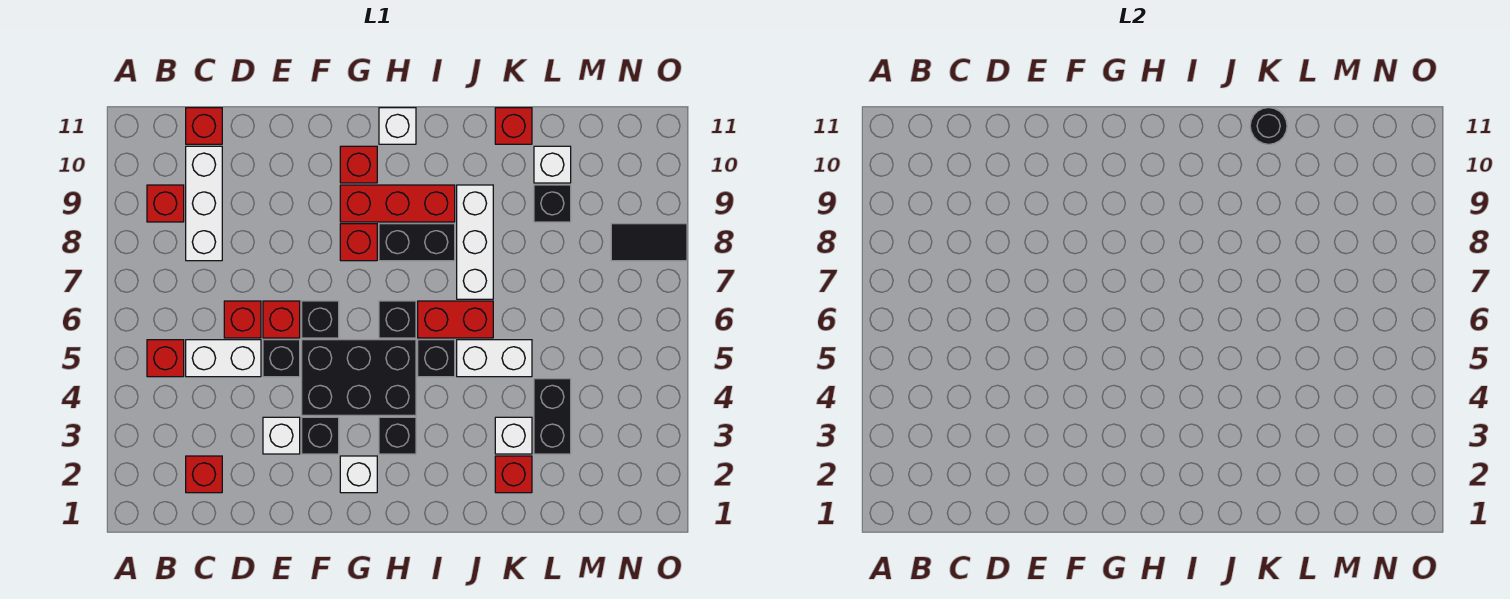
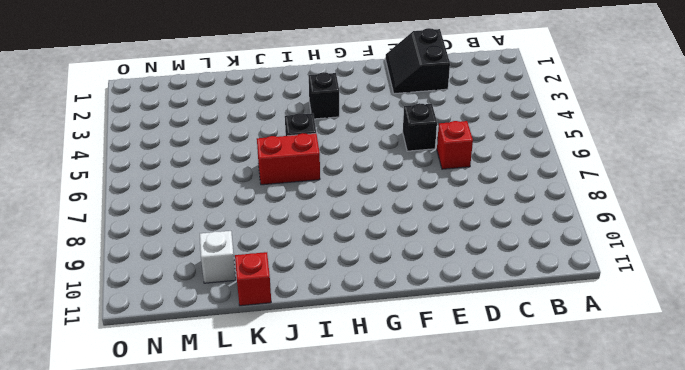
black slope D1:E2 level 1 top D -> none
none -> red brick B5 level 1
none -> red brick B9 level 1
none -> red brick C2 level 1
none -> white brick C5:D5 level 1

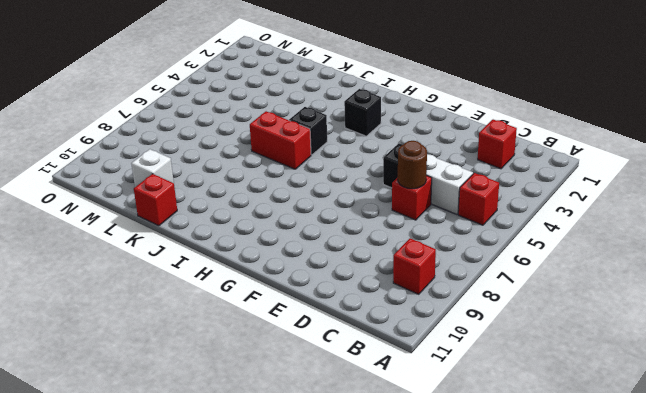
brown round brick D6 level 2 -> none
none -> white brick C8:C10 level 1
none -> red brick C11 level 1
none -> white brick E3 level 1
none -> red brick E6 level 1

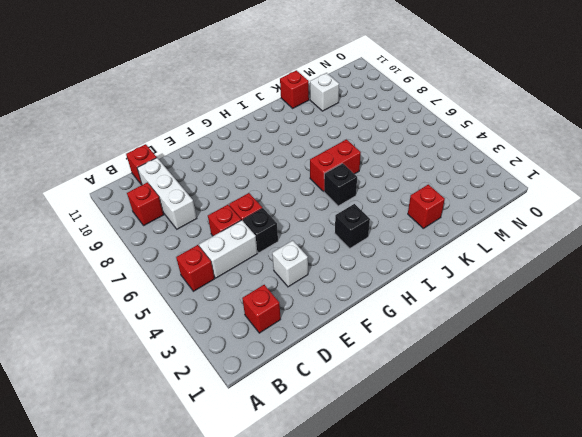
none -> black brick F3 level 1
none -> black brick F4:H5 level 1
none -> black brick F6 level 1
none -> white brick G2 level 1

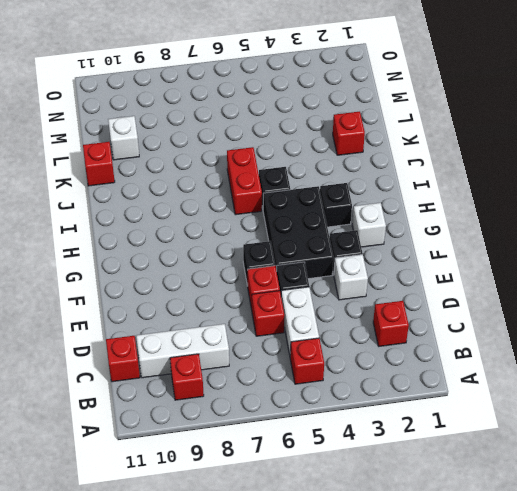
none -> red brick G8 level 1
none -> red brick G9:I9 level 1
none -> red brick G10 level 1
none -> black brick H6 level 1

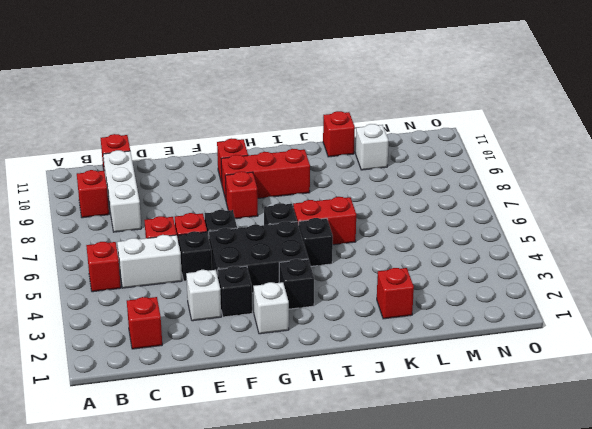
none -> black brick H8:I8 level 1
none -> white brick H11 level 1
none -> white brick J5:K5 level 1
none -> white brick J7:J9 level 1

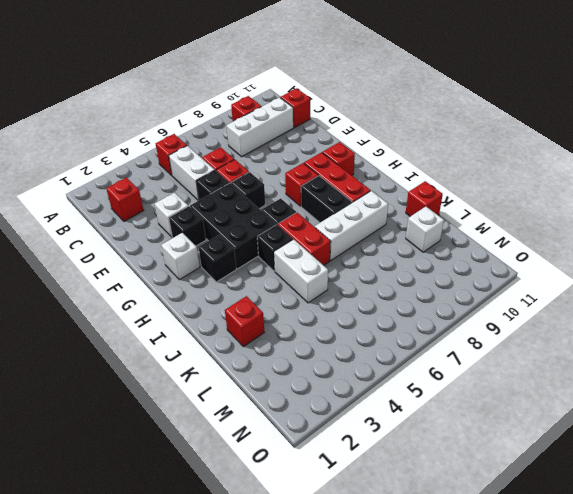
none -> white brick H11 level 1
none -> white brick K3 level 1
none -> black brick L3:L4 level 1
none -> black brick L9 level 1

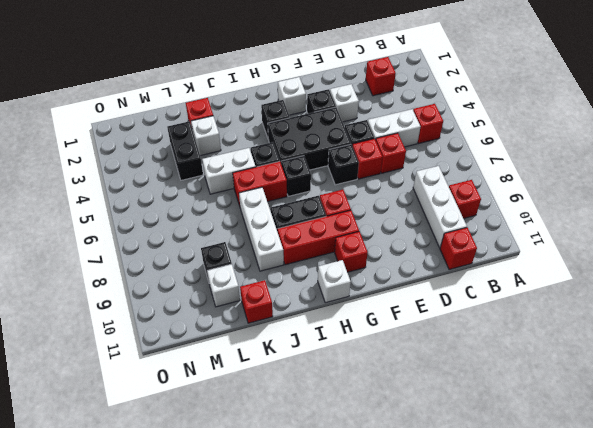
none -> black tile N8:O8 level 1
none -> black round brick K11 level 2

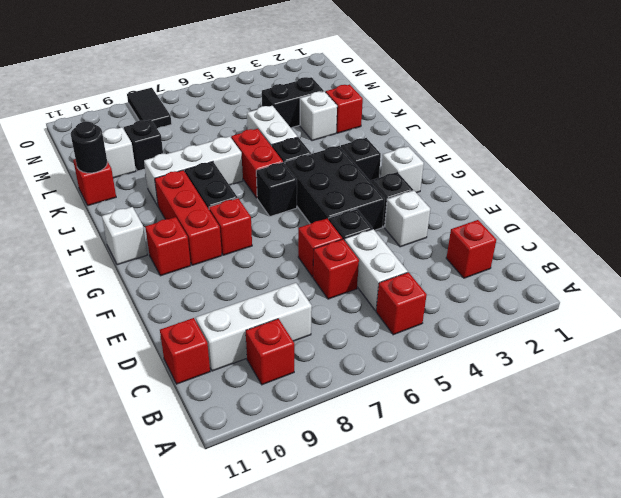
none -> black brick F6 level 1

